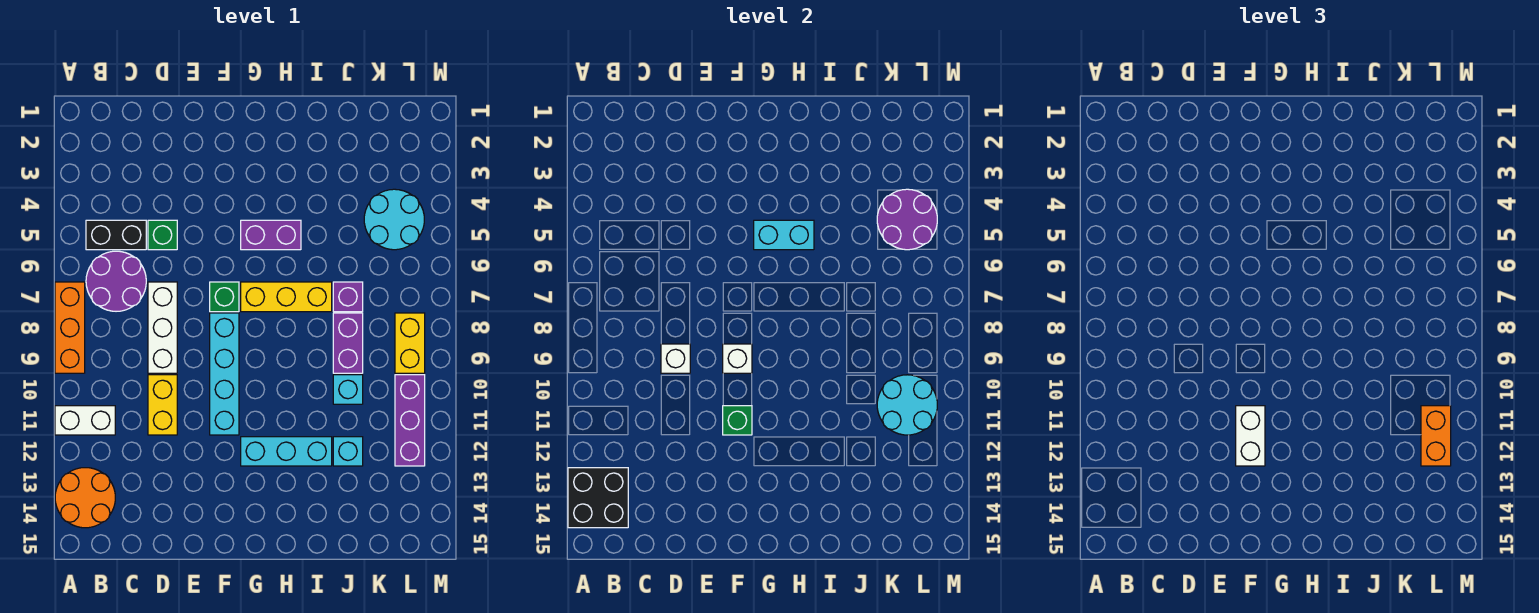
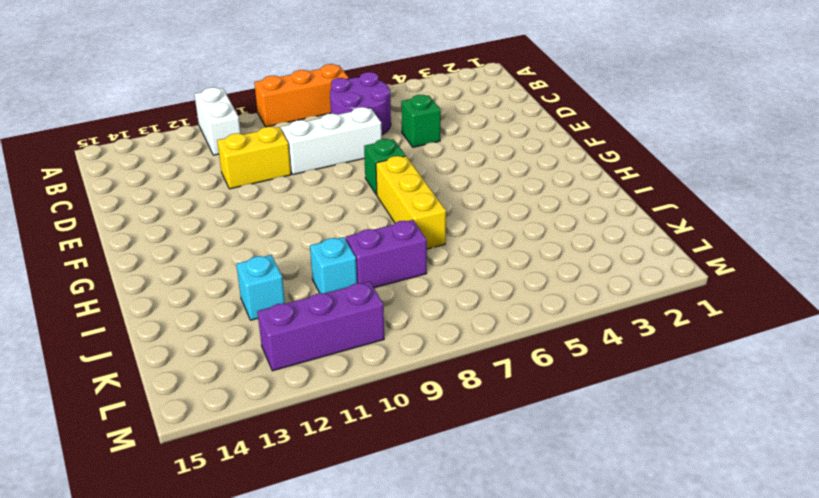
none -> orange round brick A13:B14 level 1
none -> black brick B5:C5 level 1
none -> cyan brick F8:F11 level 1

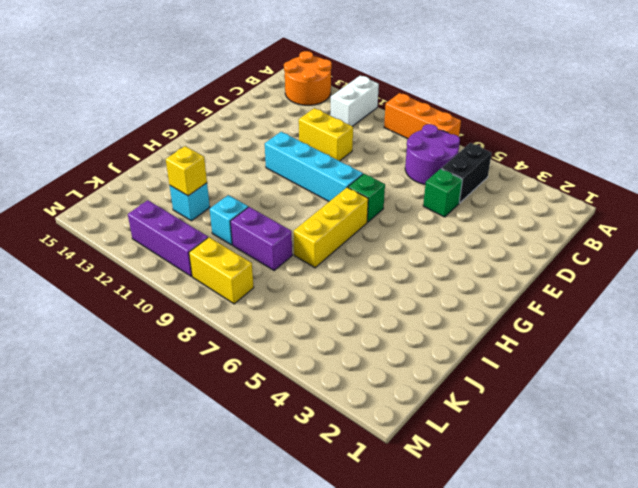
yellow brick J12 level 2 -> none
none -> white brick D7:D9 level 1
none -> purple brick G5:H5 level 1
none -> cyan brick G12:I12 level 1

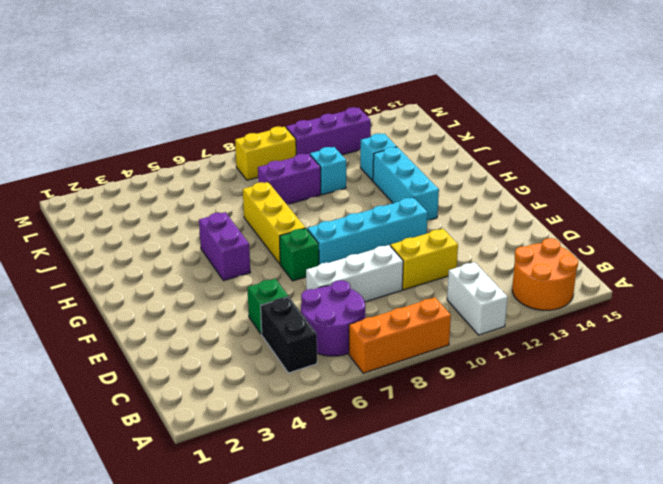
none -> purple brick J7 level 1
none -> cyan round brick K4:L5 level 1
none -> black brick A13:B14 level 2

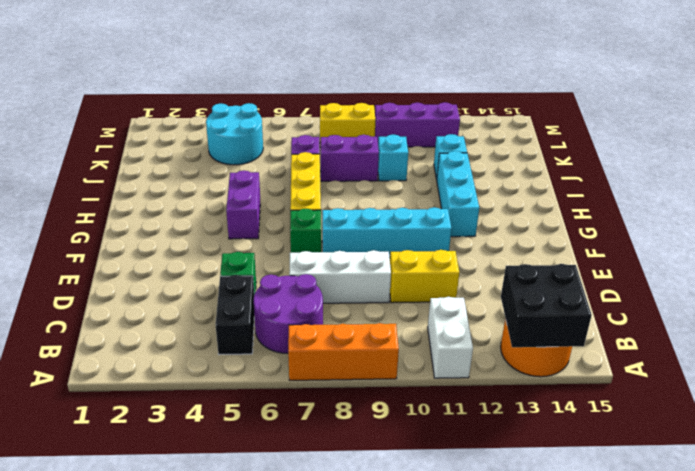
none -> white brick D9 level 2
none -> white brick F9 level 2
none -> green brick F11 level 2

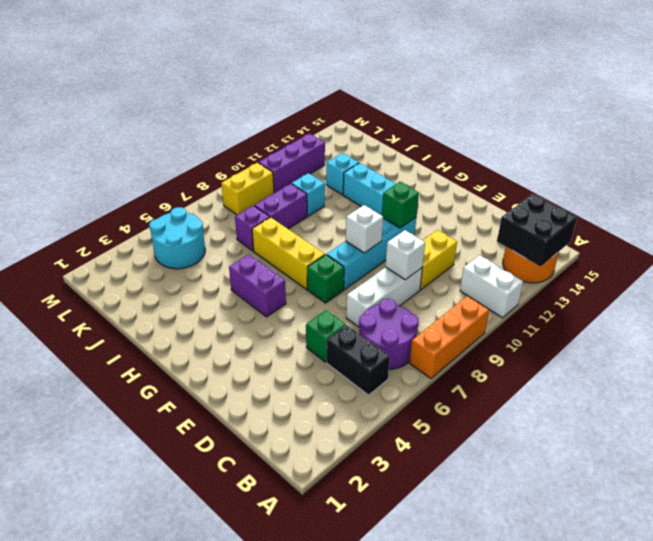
none -> cyan brick G5:H5 level 2
none -> purple round brick K4:L5 level 2
none -> cyan round brick K10:L11 level 2

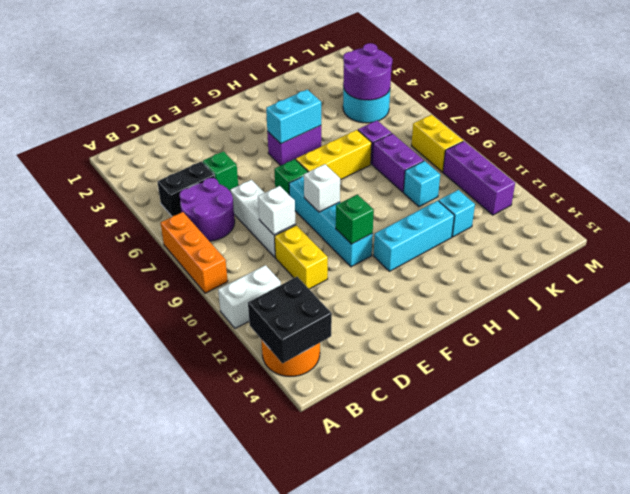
none -> cyan round brick K10:L11 level 2
none -> white brick F11:F12 level 3
none -> orange brick L11:L12 level 3

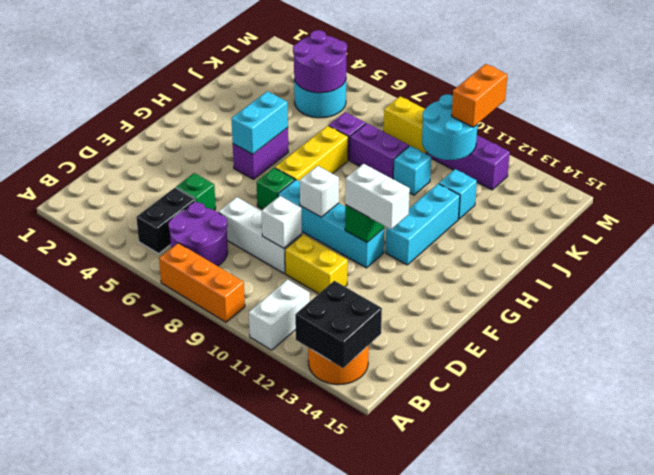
orange brick L11:M11 level 3 -> orange brick L11:L12 level 3

